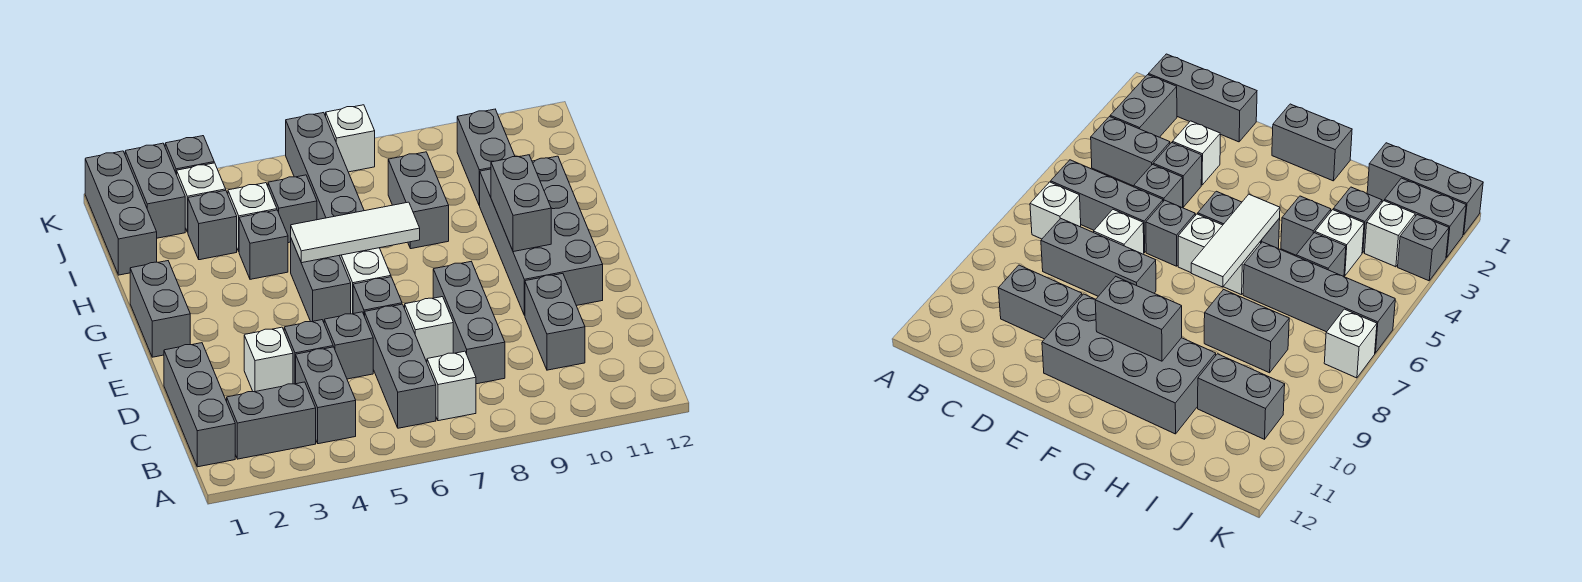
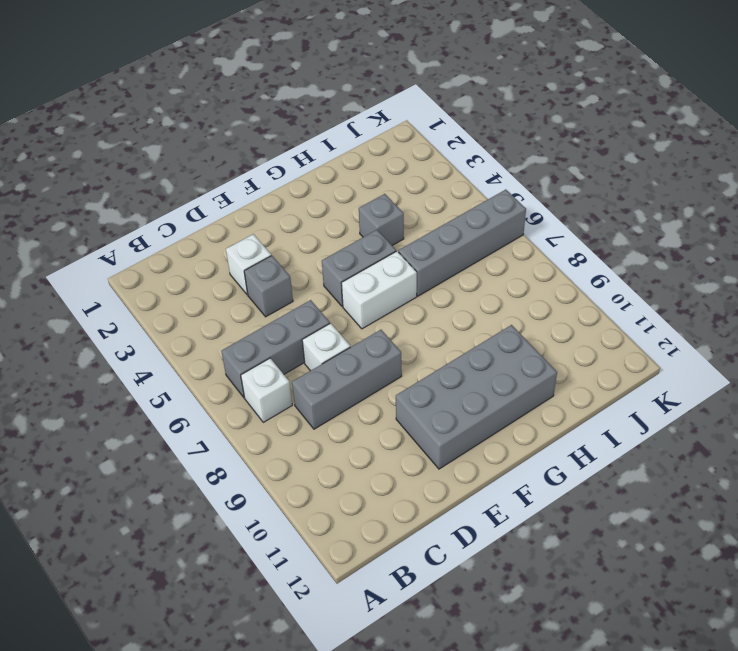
none -> grey brick B1:D1 level 1
none -> grey brick B2:B3 level 1
none -> grey brick B4:C4 level 1
none -> grey brick C10:D10 level 1

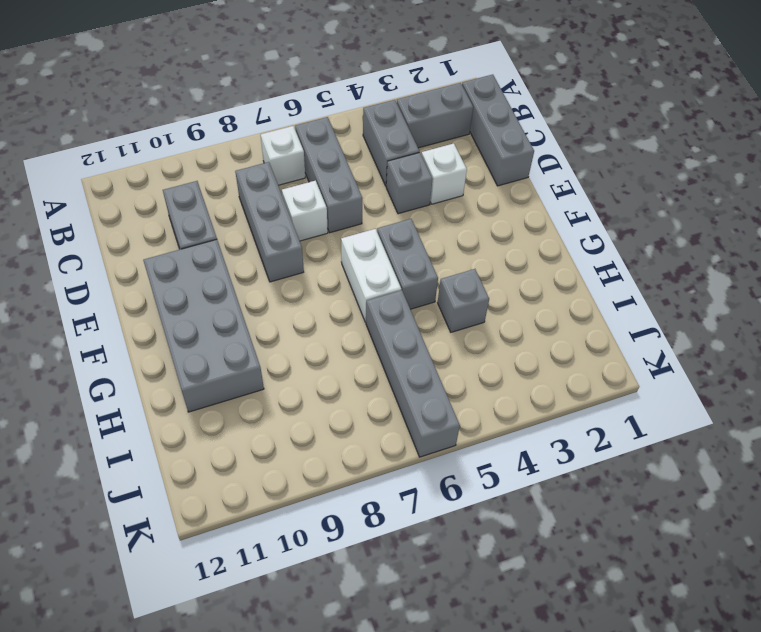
none -> grey brick D5 level 1
none -> grey brick E6 level 1
none -> grey brick F1:G1 level 1
none -> grey brick H8:I8 level 1

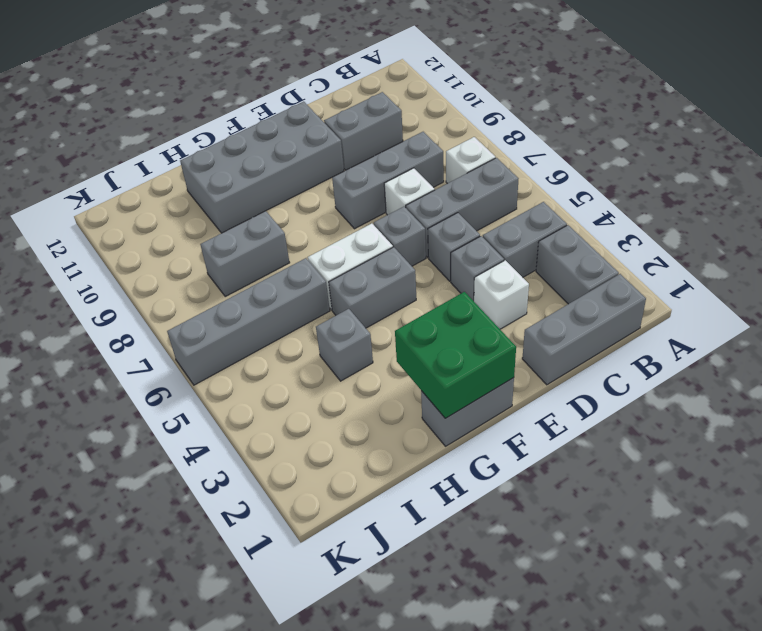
green brick F1:G2 level 2 -> none
none -> grey brick I1:K1 level 1
none -> grey brick I3 level 1
none -> white brick I4 level 1
none -> grey brick I5 level 1

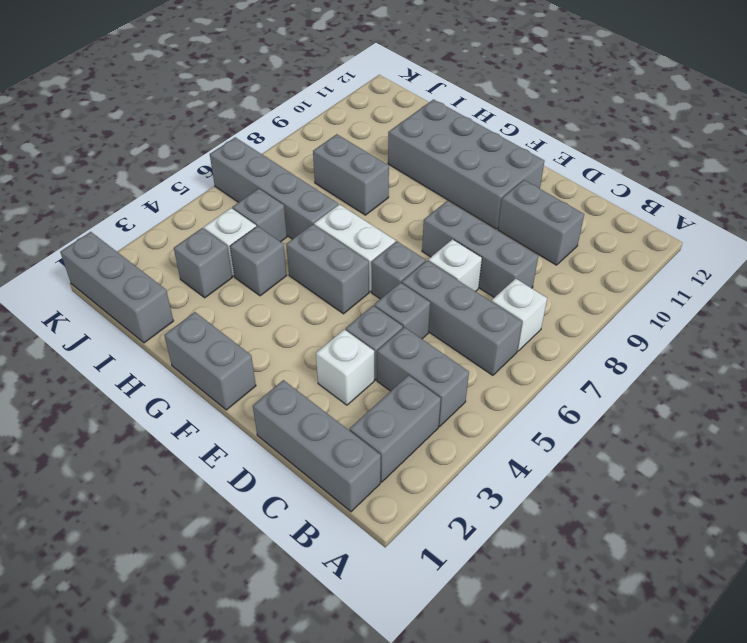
none -> grey brick I10:J10 level 1
none -> grey brick J2:K2 level 1
none -> white brick J3 level 1
none -> grey brick K3 level 1

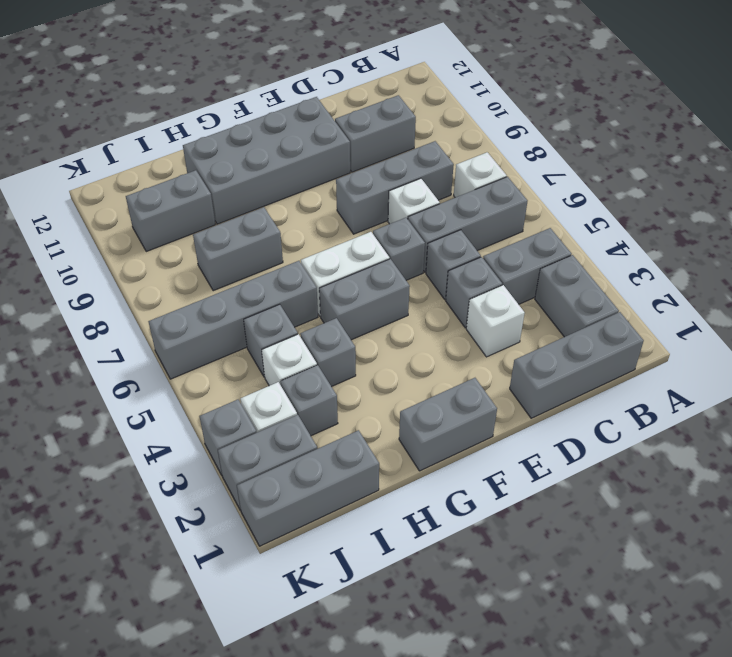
none -> white brick K7 level 1
none -> grey brick F10:G10 level 2
none -> white tile G5:G7 level 2

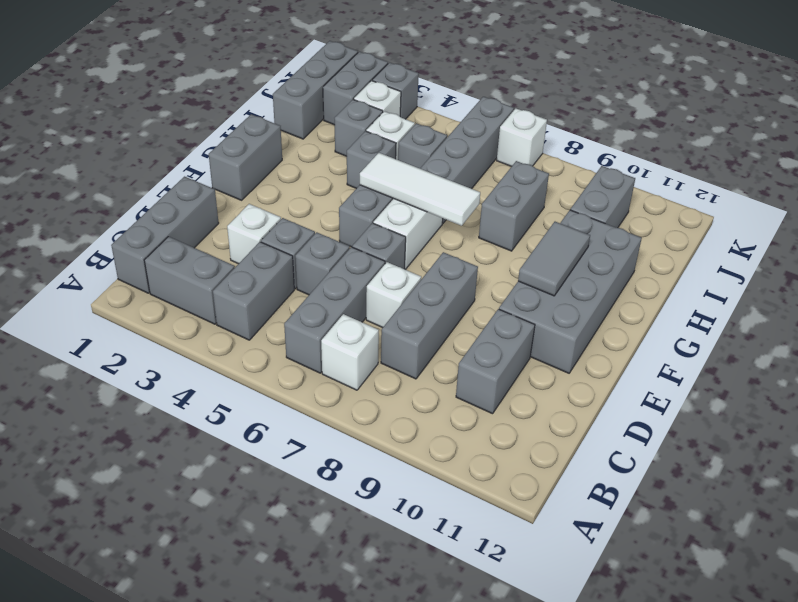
grey tile F10:G10 level 2 -> grey brick F10:G10 level 2

